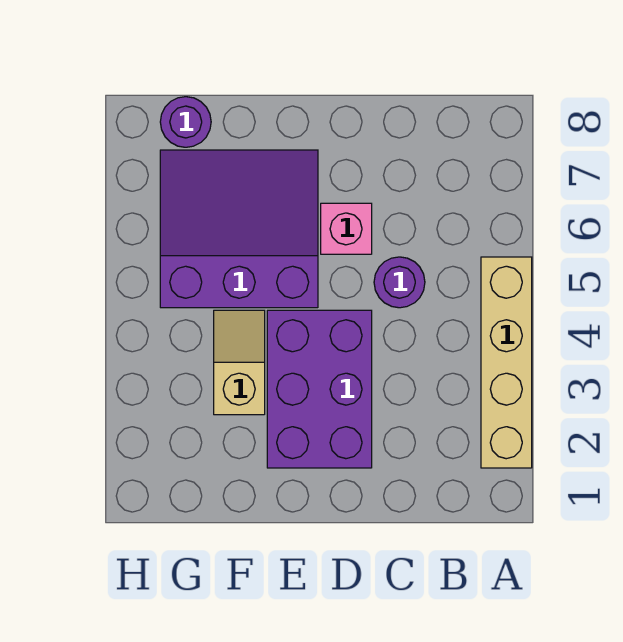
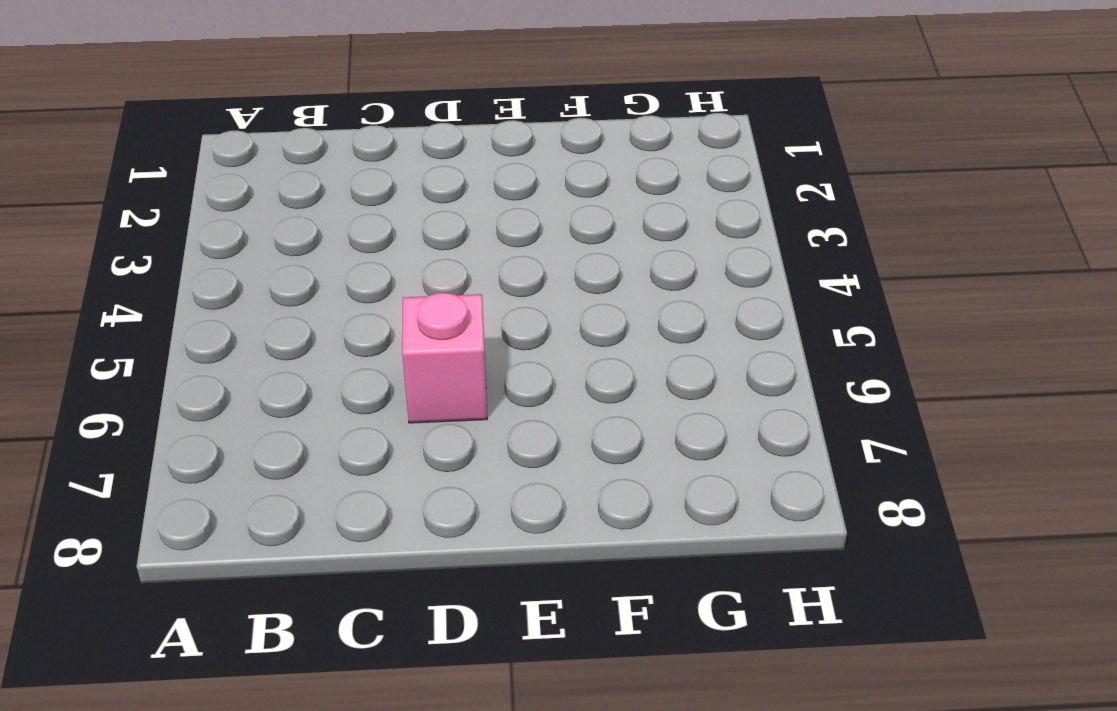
none -> tan brick A2:A5 level 1
none -> purple round brick C5 level 1

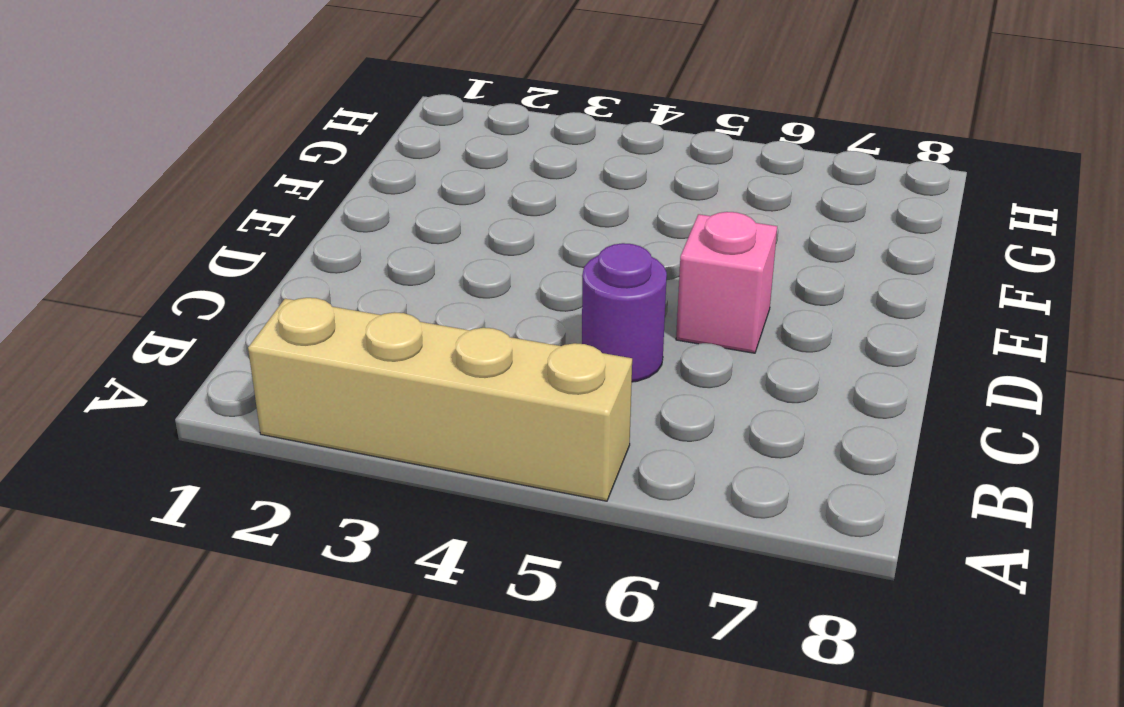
none -> purple brick D2:E4 level 1
none -> purple slope E5:G7 level 1 top 5

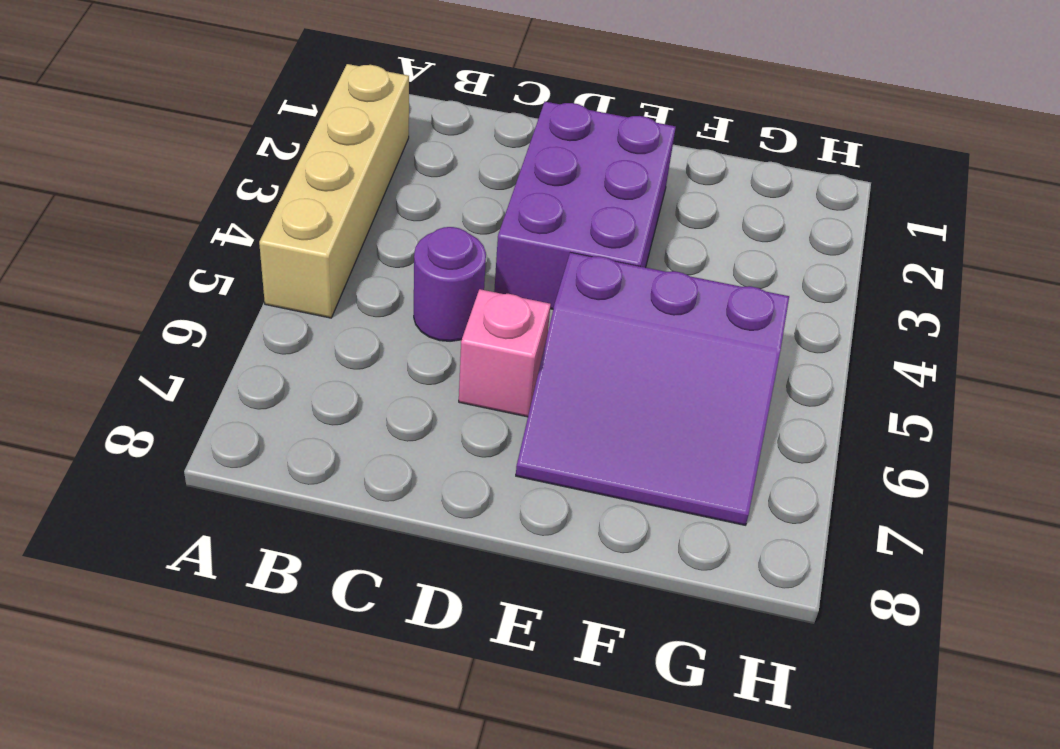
none -> tan slope F3:F4 level 1 top 3
none -> purple round brick G8 level 1

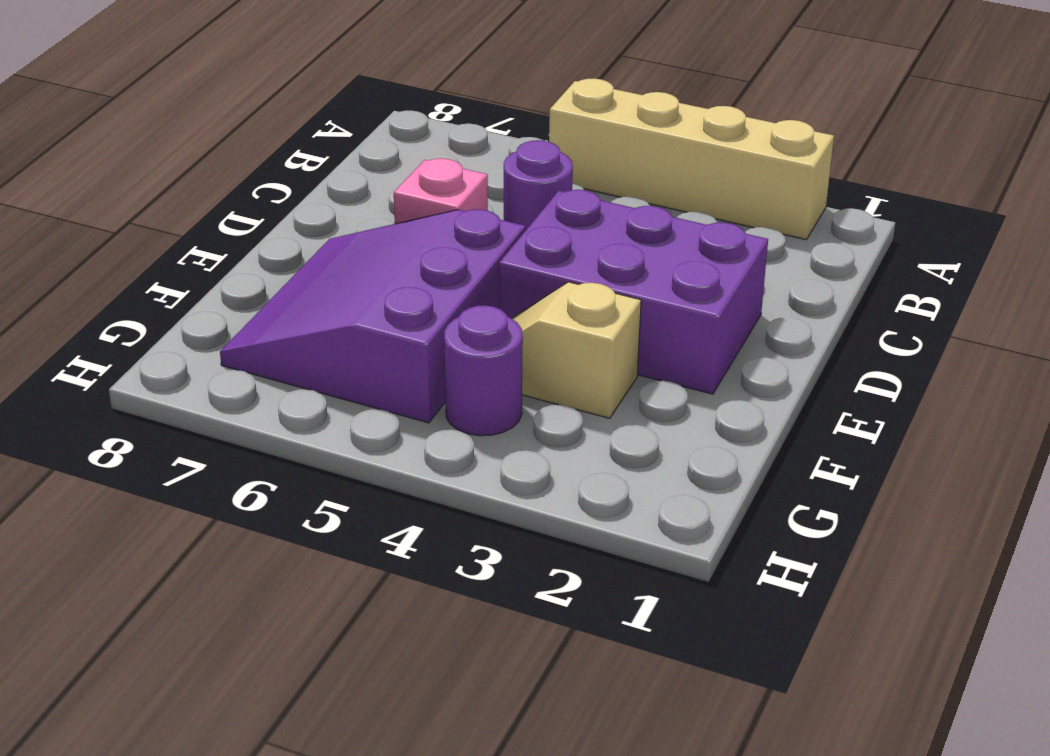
purple round brick G4 level 1 -> purple round brick G8 level 1

